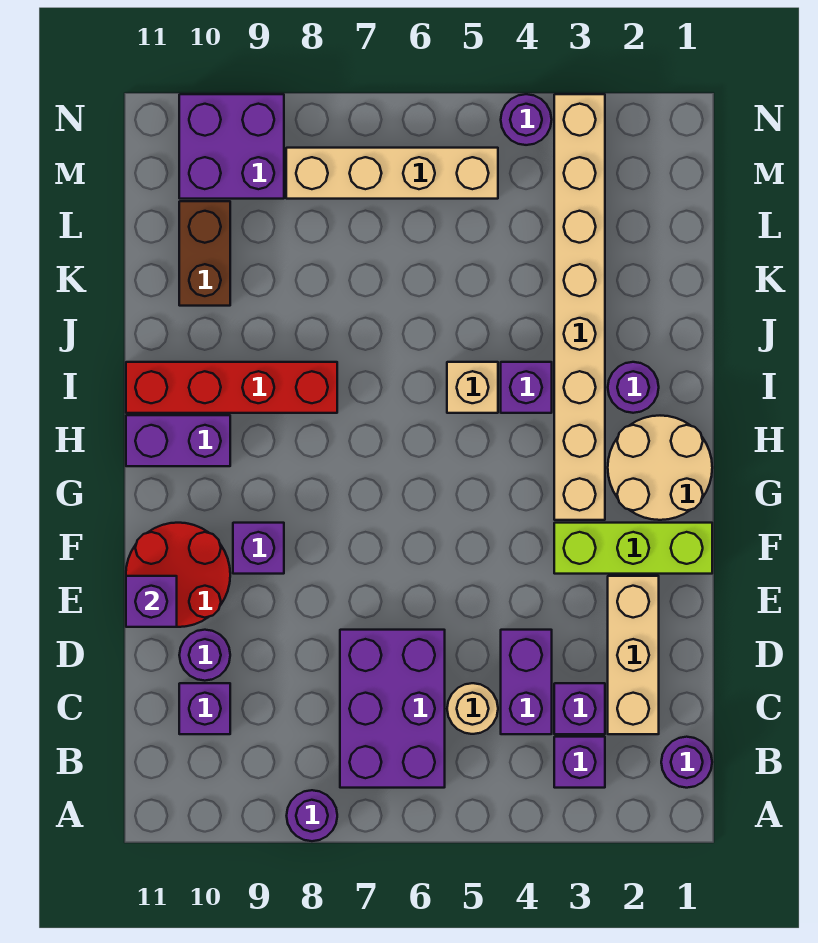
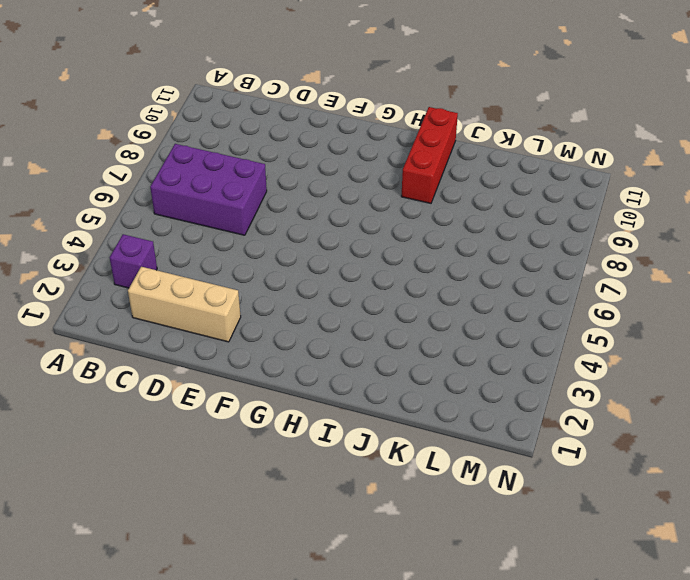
red brick I9:I11 level 1 -> red brick I8:I11 level 1
none -> purple round brick A8 level 1
none -> purple round brick B1 level 1
none -> purple brick C3 level 1

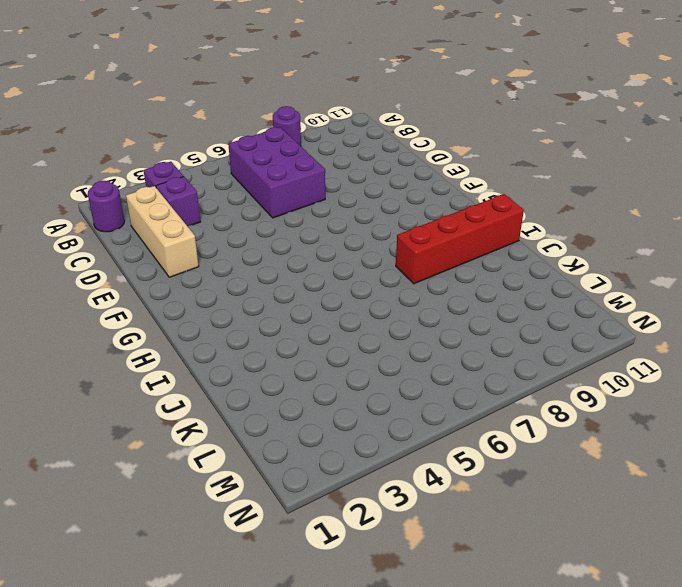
none -> purple brick C4:D4 level 1
none -> tan round brick C5 level 1
none -> purple brick C10 level 1

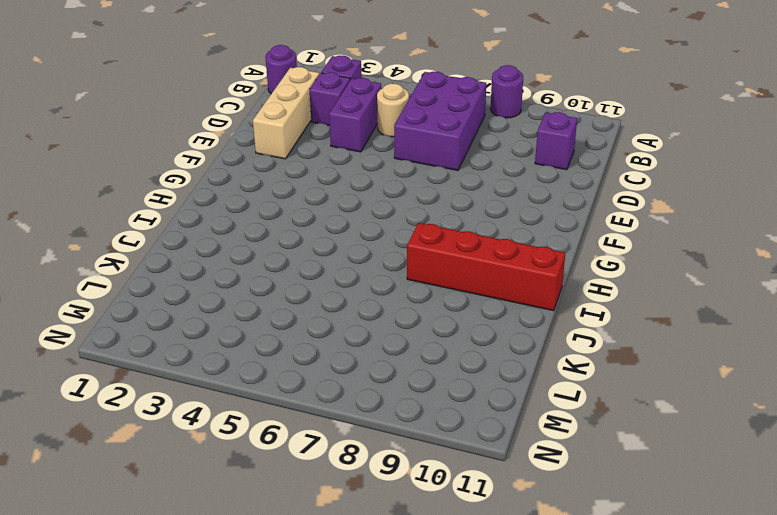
none -> purple round brick D10 level 1
none -> red round brick E10:F11 level 1
none -> lime brick F1:F3 level 1

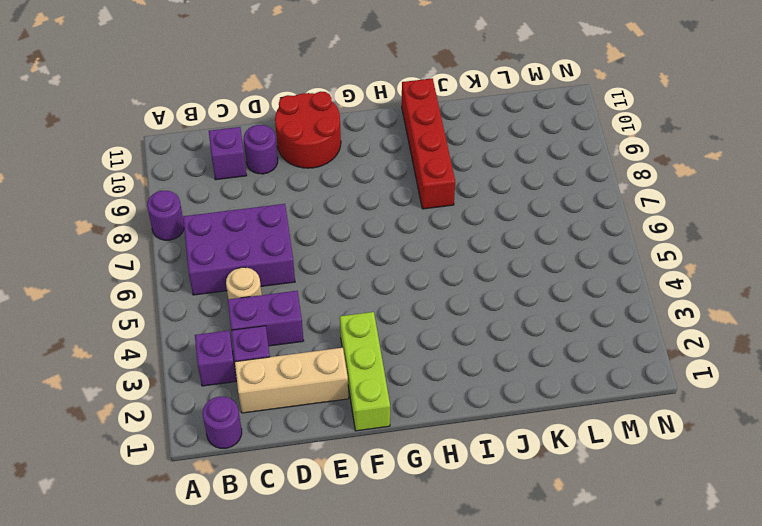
none -> purple brick F9 level 1
none -> tan round brick G1:H2 level 1
none -> tan brick G3:N3 level 1

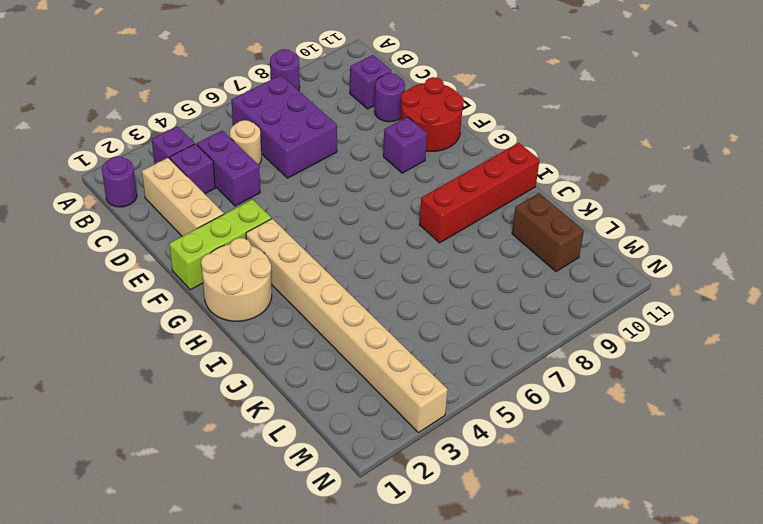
none -> purple brick H10:H11 level 1
none -> purple round brick I2 level 1
none -> purple brick I4 level 1

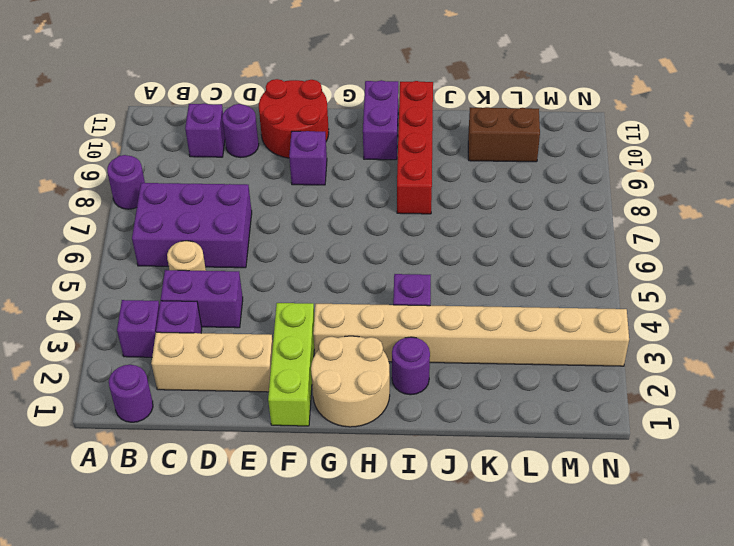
none -> tan brick I5 level 1
none -> tan brick M5:M8 level 1
none -> purple brick M9:N10 level 1

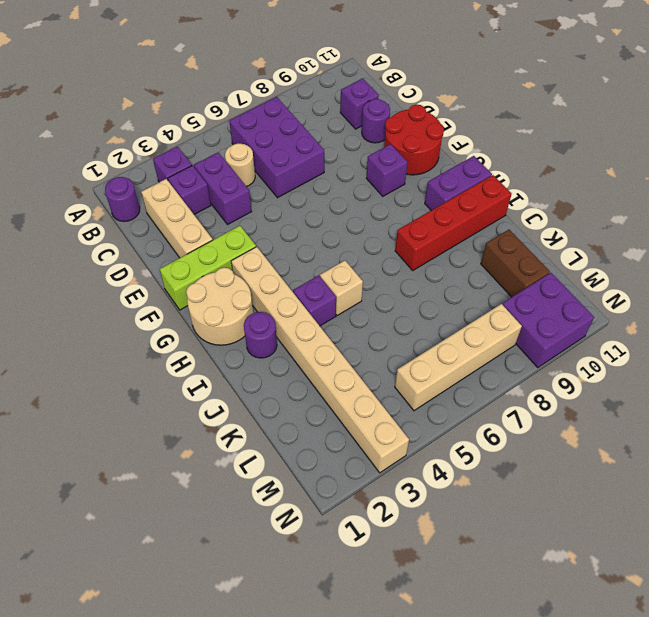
none -> purple round brick A8 level 1
none -> purple round brick N4 level 1
none -> purple brick E11 level 2

